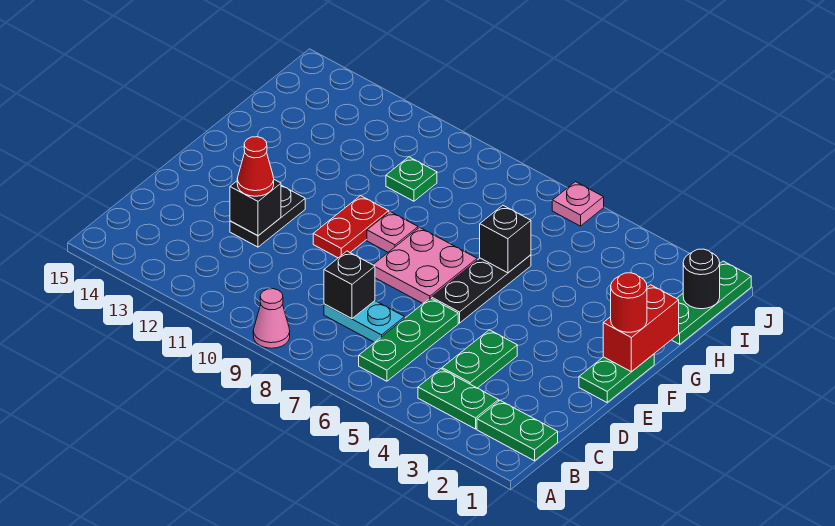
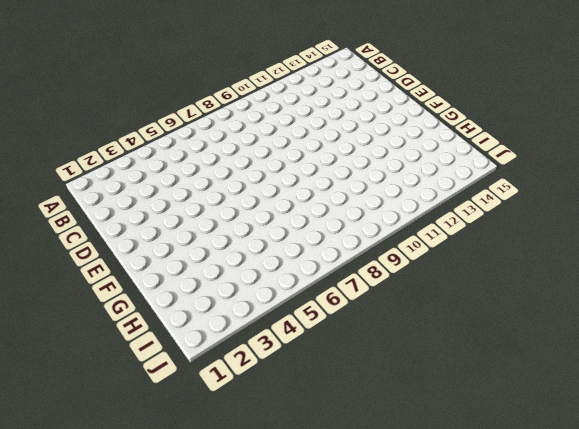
none -> pink cone A9 level 1
none -> green plate B1:B2 level 1
none -> green plate B3:B4 level 1

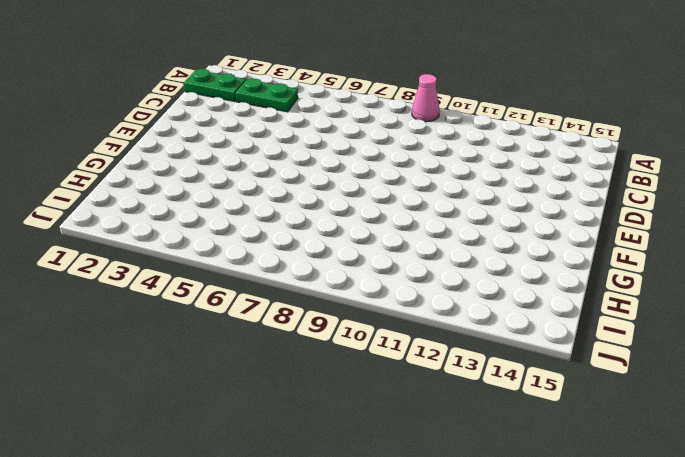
none -> green plate B6:D6 level 1
none -> green plate C4:D4 level 1
none -> cyan plate C7:C8 level 1

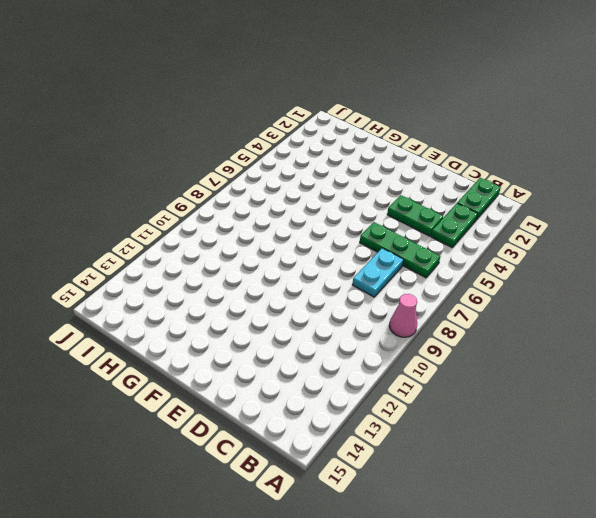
none -> black plate D12:E12 level 1
none -> green plate E1:F1 level 1
none -> black plate E6:G6 level 1

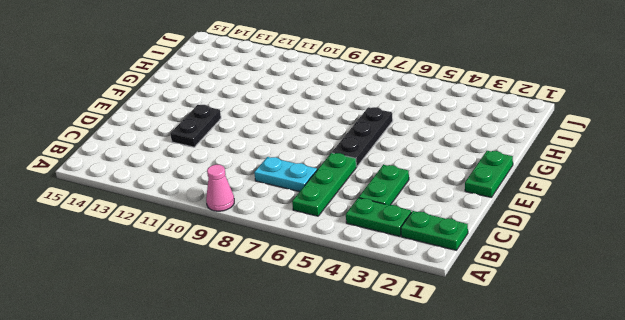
none -> pink plate E7:F8 level 1
none -> red plate E10:F10 level 1
none -> pink plate F9 level 1

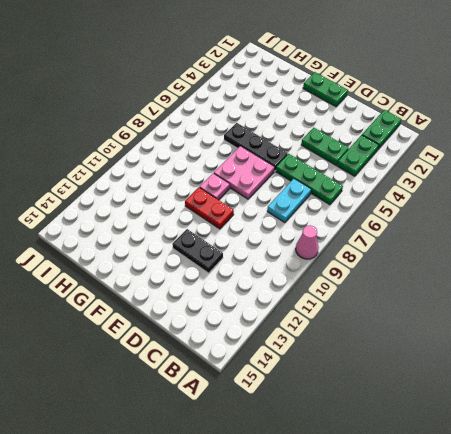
none -> green plate H1:J1 level 1
none -> green plate H10 level 1
none -> pink plate J6 level 1

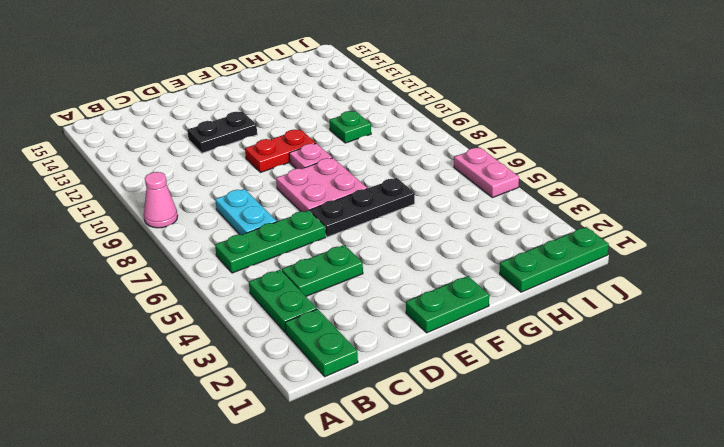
pink plate J5:J6 level 1 -> pink plate J6 level 1
none -> black brick C8 level 2
none -> black brick D12 level 2
none -> red brick F1:G1 level 2

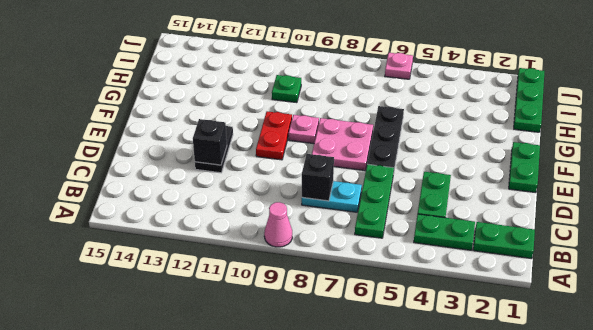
none -> red brick F1:G1 level 2
none -> black brick G6 level 2
none -> black round brick I1 level 2

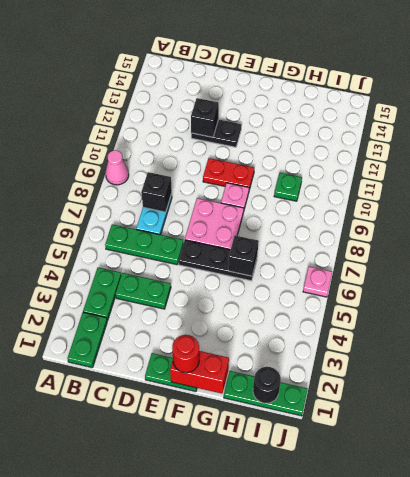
none -> red cone D12 level 3

